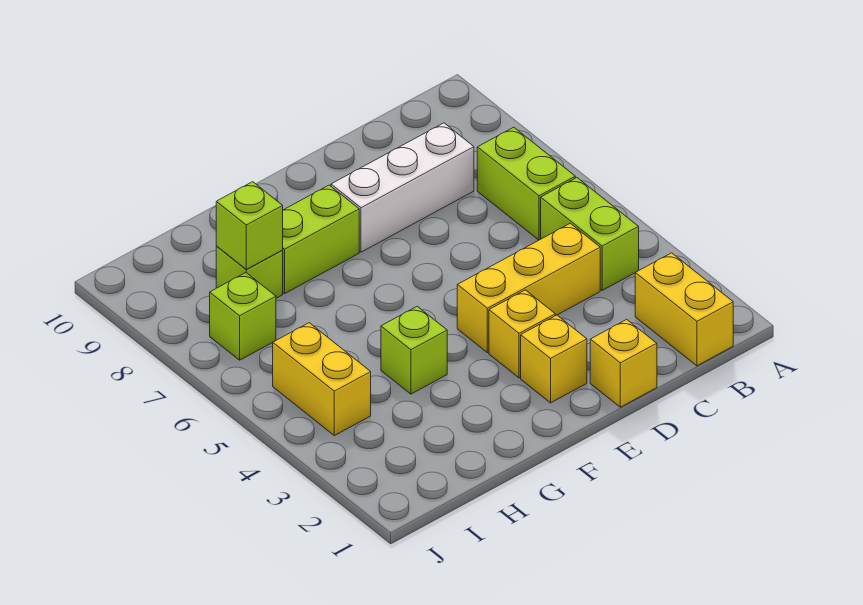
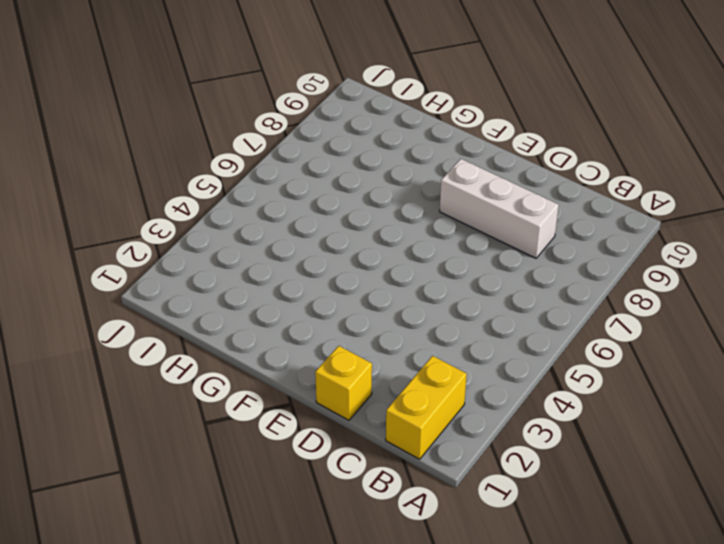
none -> lime brick B4:B5 level 1
none -> lime brick B6:B7 level 1
none -> yellow brick C4:E4 level 1

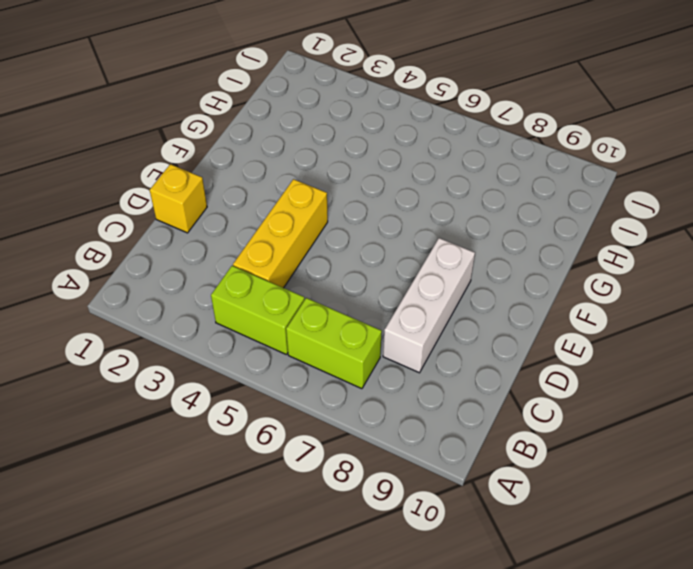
none -> yellow brick B1:B2 level 1
none -> yellow brick E2 level 1
none -> yellow brick E3 level 1

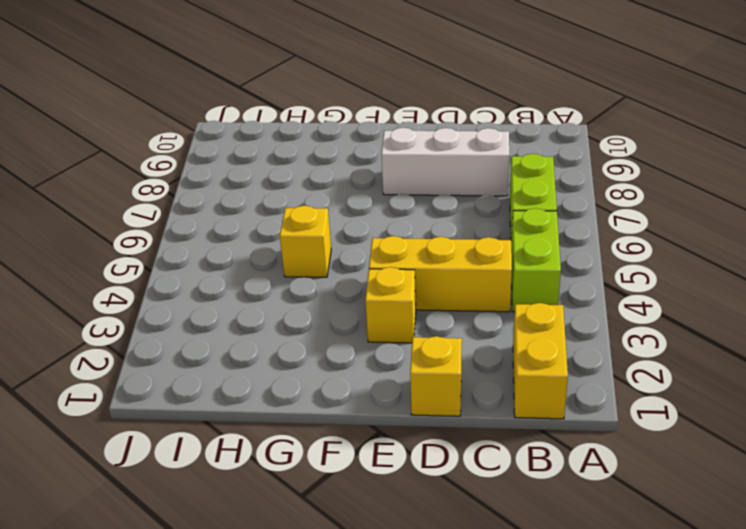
yellow brick G5 level 1 -> yellow brick E2 level 1
none -> lime brick F8:G8 level 1
none -> lime brick G4 level 1
none -> lime brick H8 level 1

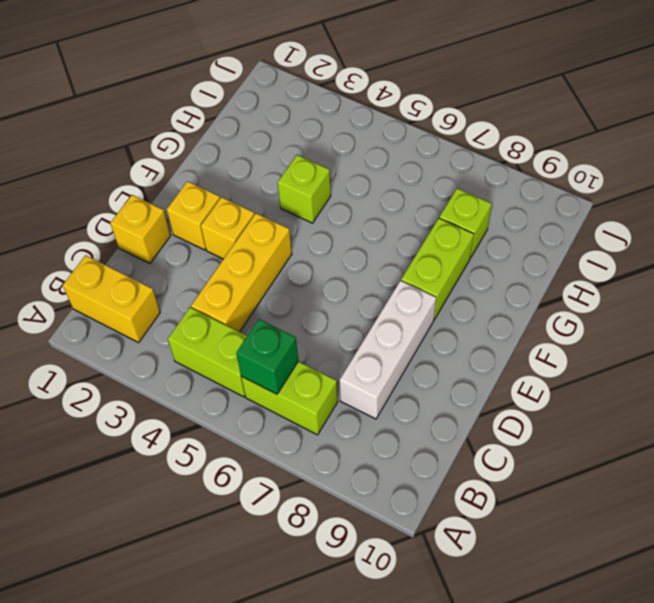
green brick B6 level 2 -> none
none -> yellow brick I4:I5 level 1
none -> lime brick I7 level 1
none -> lime brick H8 level 2

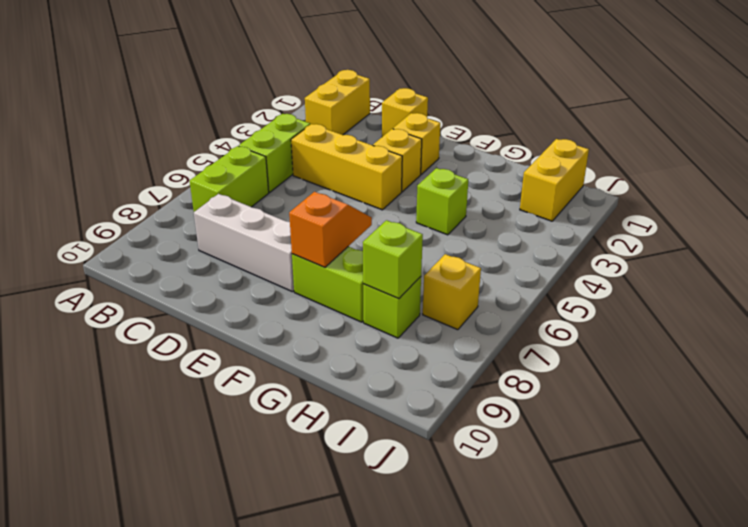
orange slope F7:F8 level 2 top 8 -> none
yellow brick I1:I2 level 1 -> yellow brick I4:I5 level 1
yellow brick I7 level 1 -> lime brick I7 level 1

